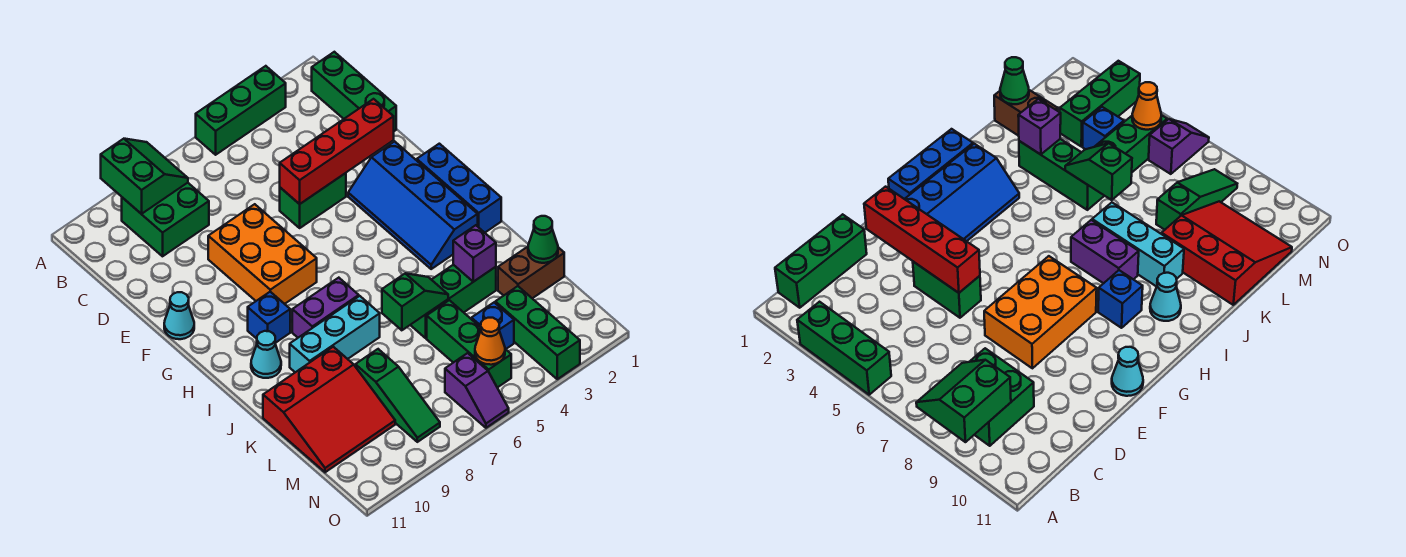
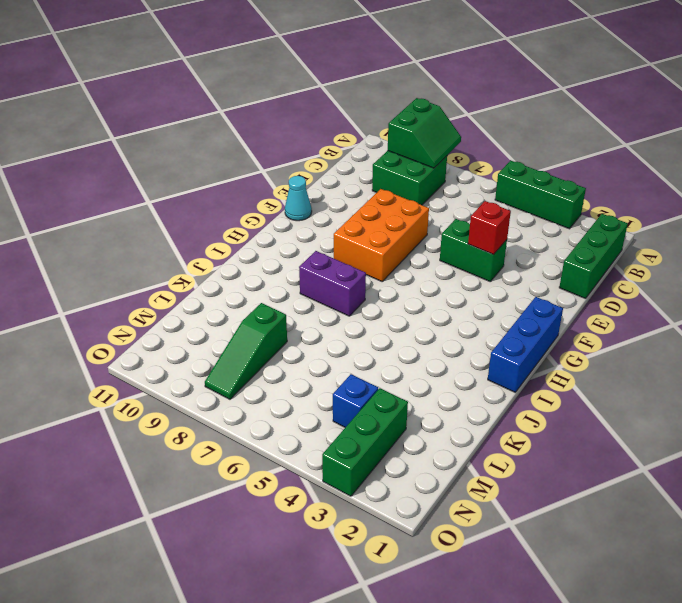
red brick E4 level 2 -> red brick E2:E5 level 2
none -> blue slope F2:I3 level 1 top 2
none -> blue brick H9 level 1
none -> cyan cone I10 level 1

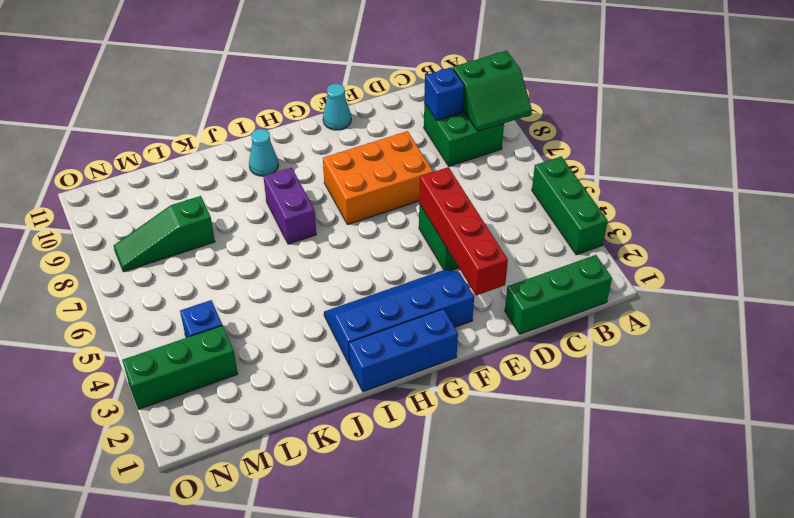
blue brick C9 level 2 -> blue brick H9 level 1
none -> cyan brick J7:J9 level 1
none -> green brick K3:K5 level 1
none -> red slope K9:M11 level 1 top K

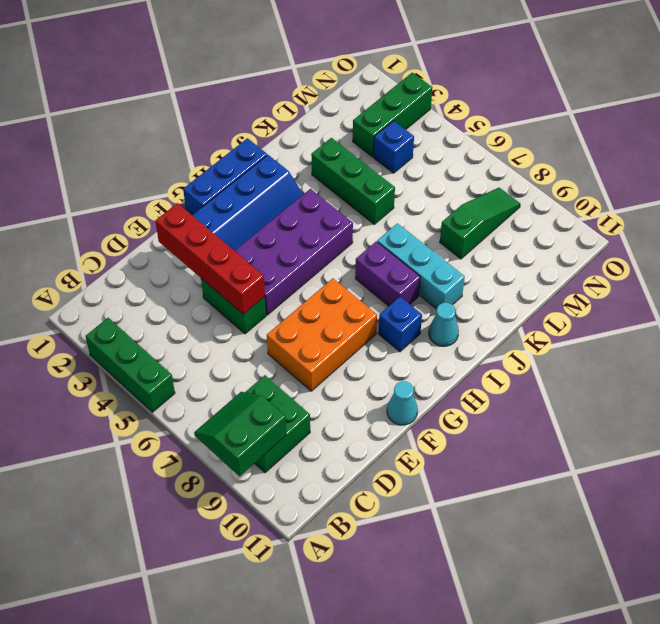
purple brick F4:I5 level 1 -> none
none -> green brick B1:D1 level 1
none -> red slope K9:M11 level 1 top K
none -> brown brick L1:L2 level 1

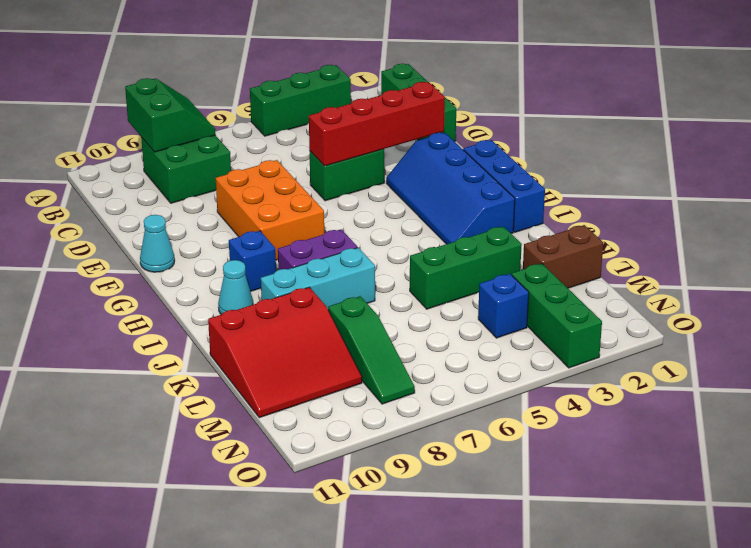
none -> green brick L5:N5 level 1
none -> purple slope N6:O6 level 1 top N
none -> purple brick K3 level 2

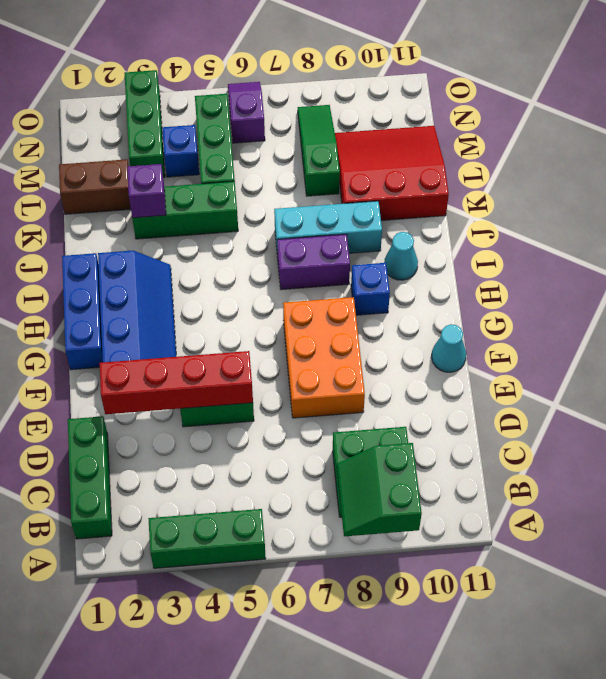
none -> green slope K5:K6 level 2 top 6
none -> green cone L1 level 2
none -> orange cone N5 level 2

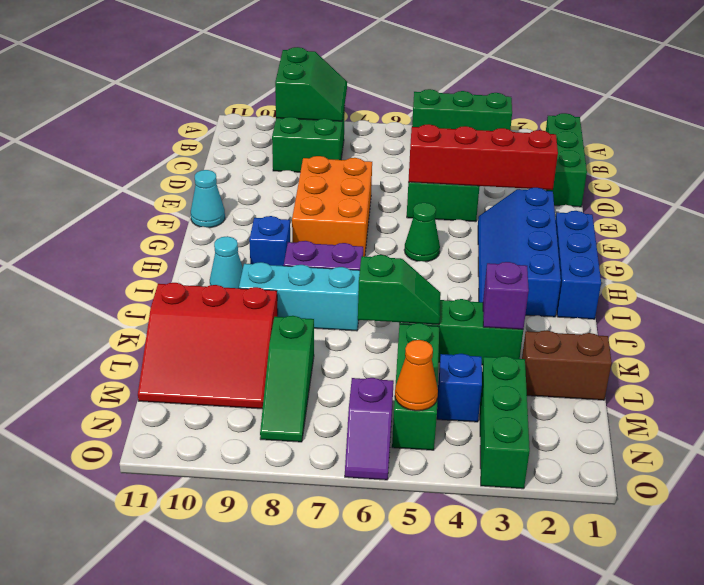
green cone G5 level 1 -> green cone L1 level 2

